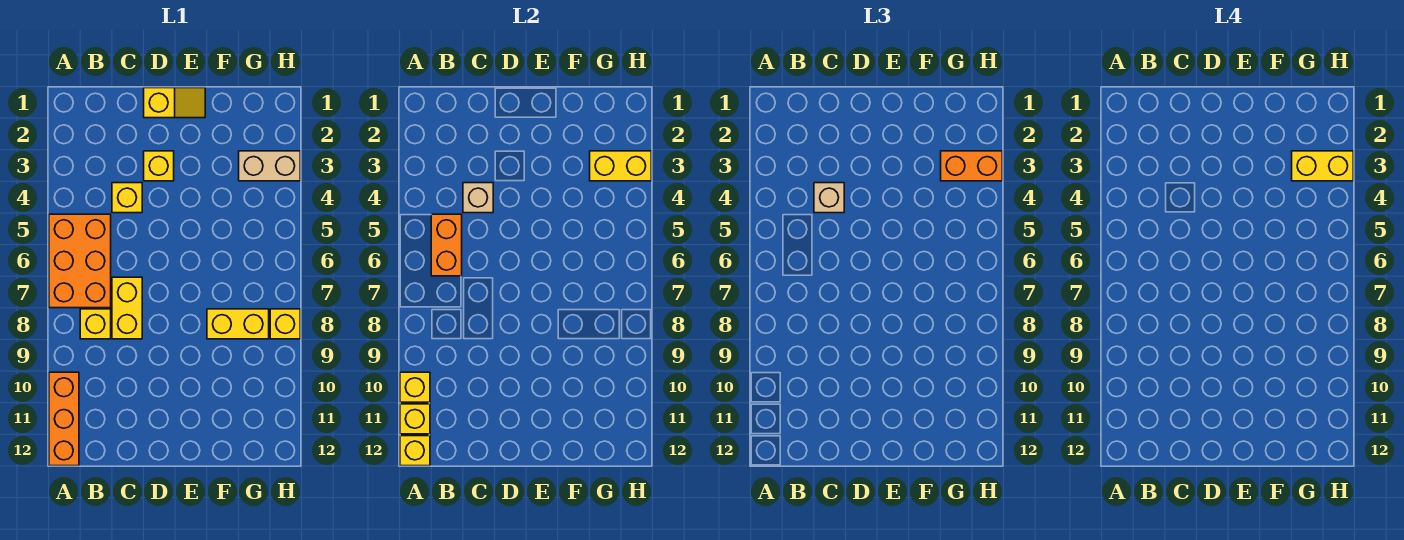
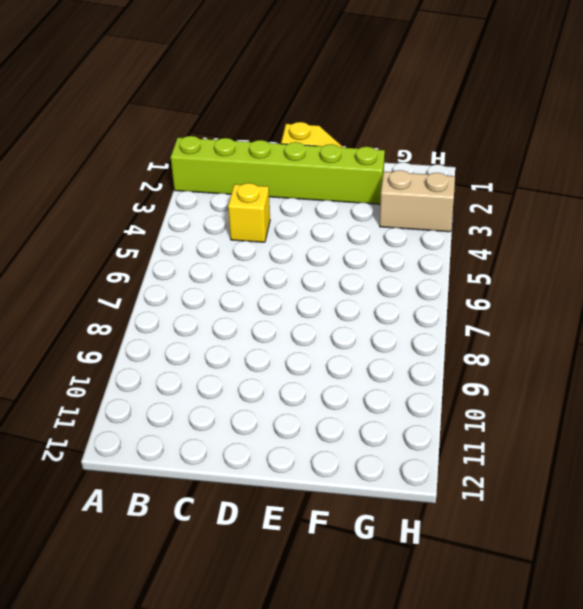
lime brick A2:F2 level 1 -> none
none -> orange brick A5:B7 level 1
none -> orange brick A10:A12 level 1
none -> yellow brick B8 level 1

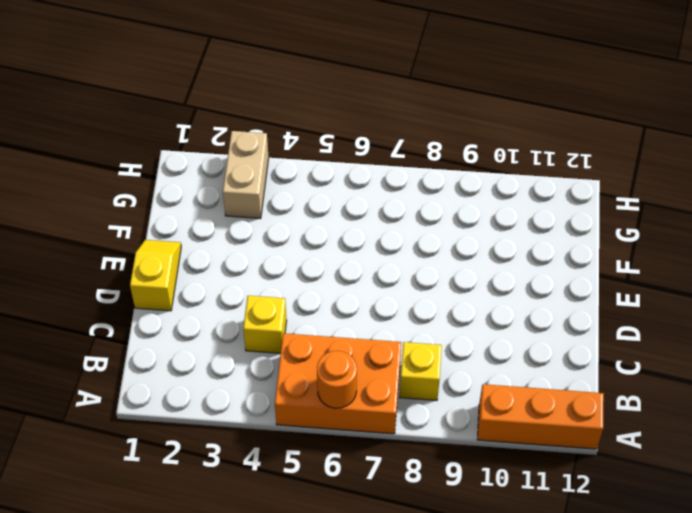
orange round brick A6 level 2 -> none
none -> yellow brick C7:C8 level 1
none -> yellow brick D3 level 1
none -> yellow brick F8:G8 level 1

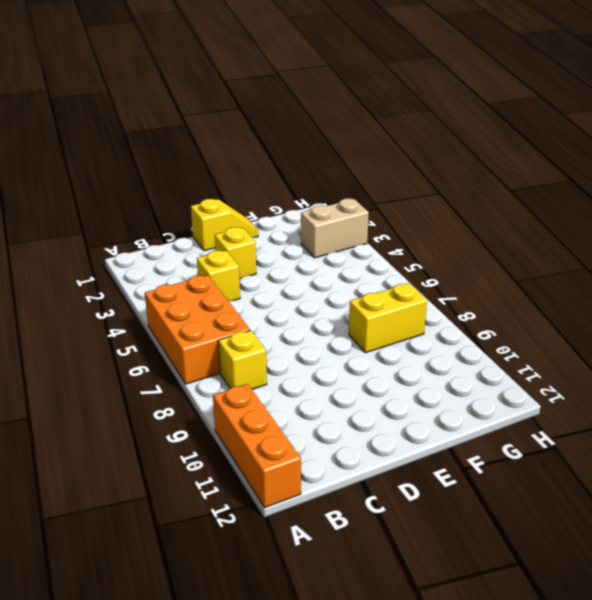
none -> yellow brick C7:C8 level 1
none -> yellow brick H8 level 1
none -> yellow brick A10 level 2

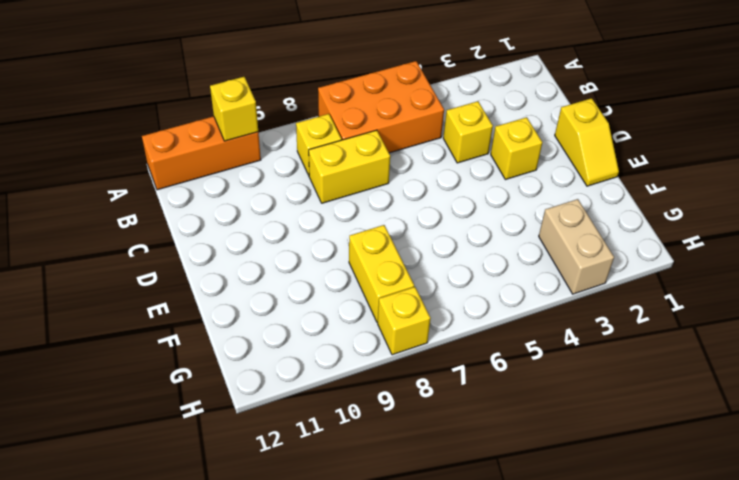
none -> yellow brick A11 level 2
none -> yellow brick A12 level 2
none -> orange brick B5:B6 level 2

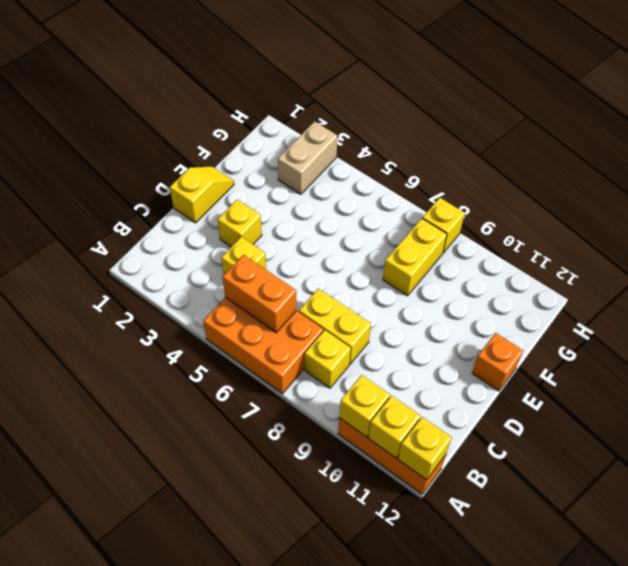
orange brick E12 level 1 -> none
none -> tan brick C4 level 2
none -> yellow brick G3:H3 level 2
none -> tan brick C4 level 3

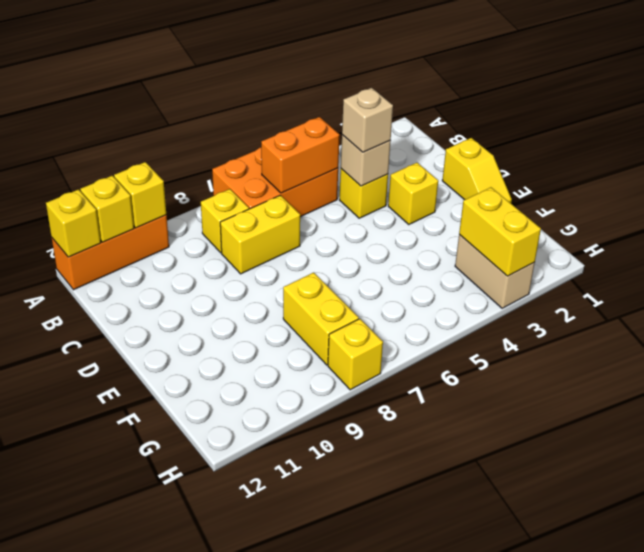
none -> orange brick G3:H3 level 3
none -> yellow brick G3:H3 level 4

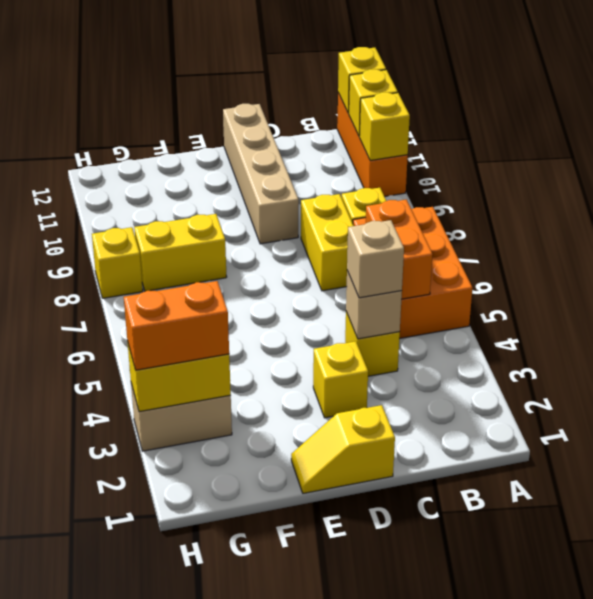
tan brick D9:D12 level 1 -> none
none -> yellow brick G3:H3 level 4

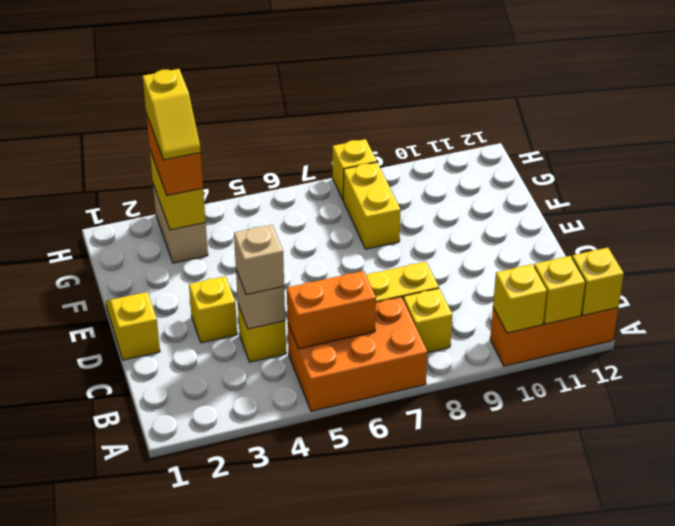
yellow slope G3:H3 level 4 top H -> yellow brick G3:H3 level 4

